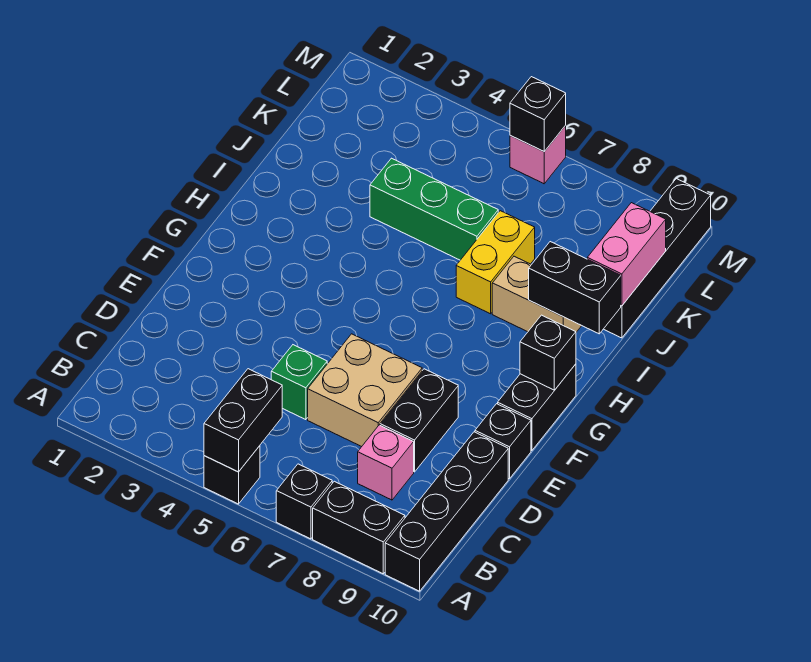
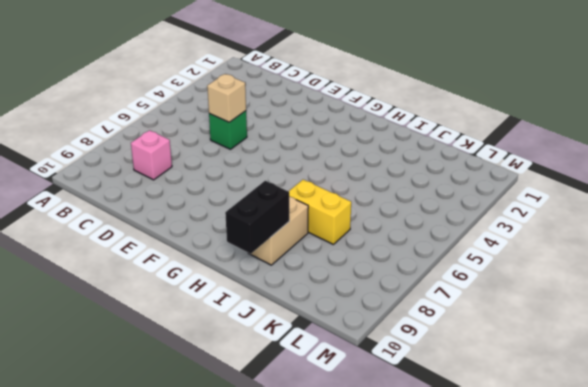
tan brick D5 level 2 -> none
none -> black brick A5 level 1
none -> black brick A7 level 1
none -> black brick A8:A9 level 1

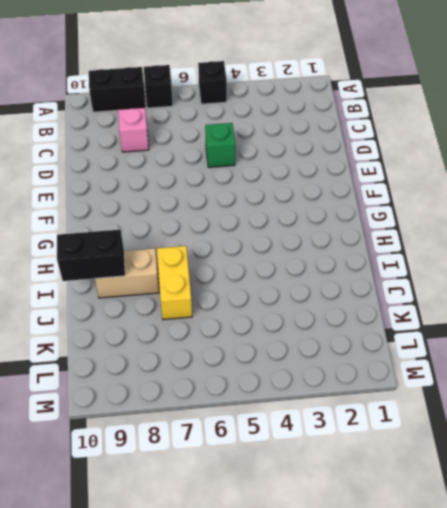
none -> black brick A10:D10 level 1
none -> tan brick D6:E7 level 1
none -> black brick D8:E8 level 1

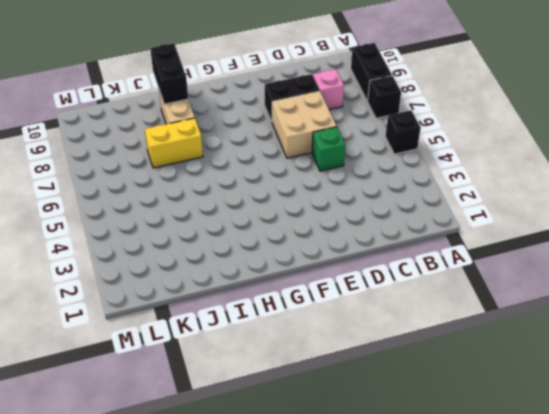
none -> black brick A10:D10 level 1
none -> black brick E10 level 1
none -> black brick F10:G10 level 1

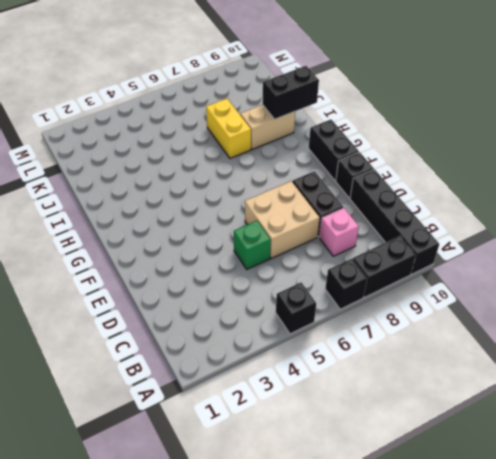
none -> green brick J4:J6 level 1
none -> black brick J10:M10 level 1
none -> pink brick M6 level 1

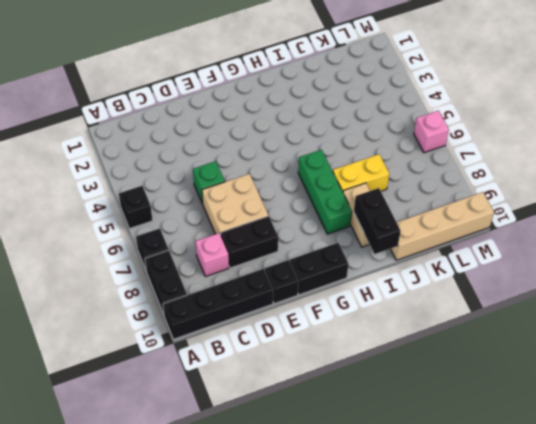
green brick H6:H8 level 1 -> green brick J4:J6 level 1
tan brick J10:M10 level 1 -> black brick J10:M10 level 1
none -> black brick A5:B5 level 2
none -> black brick G10 level 2
none -> pink brick J10:K10 level 2

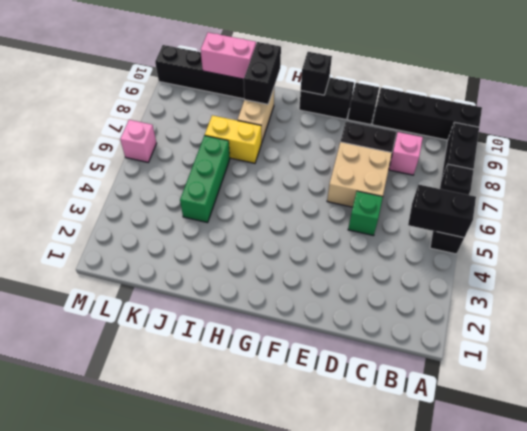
none -> black brick M6 level 2

